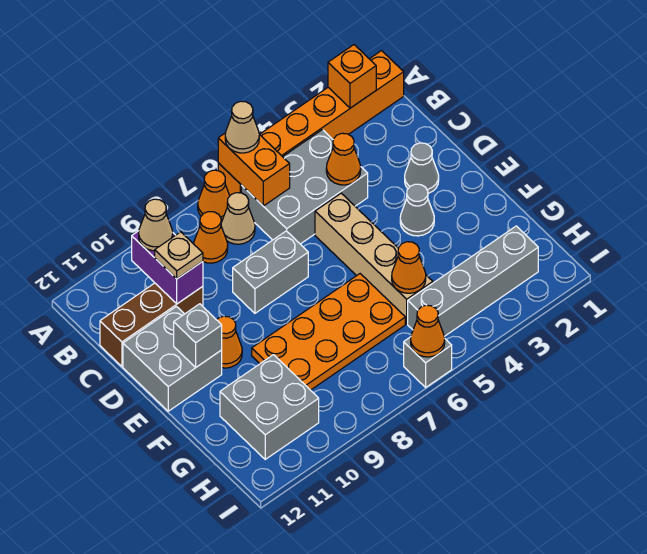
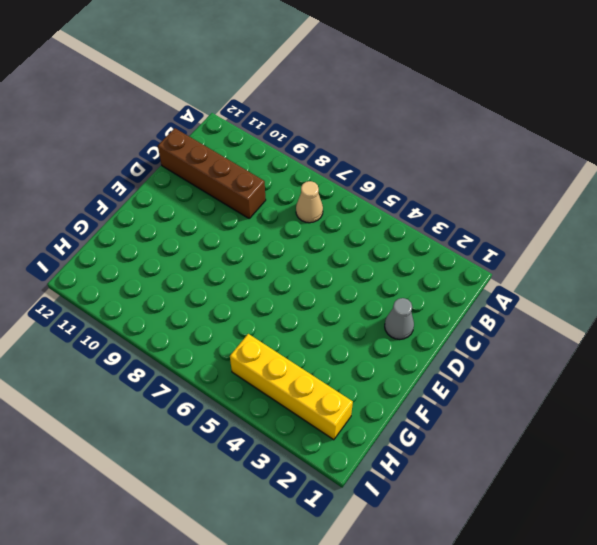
brown brick C9:C12 level 1 -> brown brick C10:C12 level 1
yellow brick H2:H5 level 1 -> grey brick H2:H5 level 1
none -> orange brick A1:A6 level 1
none -> orange cone A7 level 1
none -> grey brick B4:C6 level 1

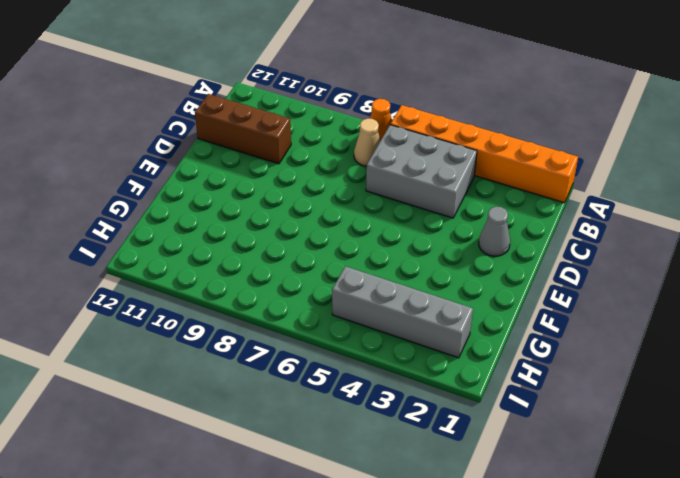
none -> orange cone B8 level 1
none -> tan brick D5:G5 level 1
none -> grey brick D7:D8 level 1

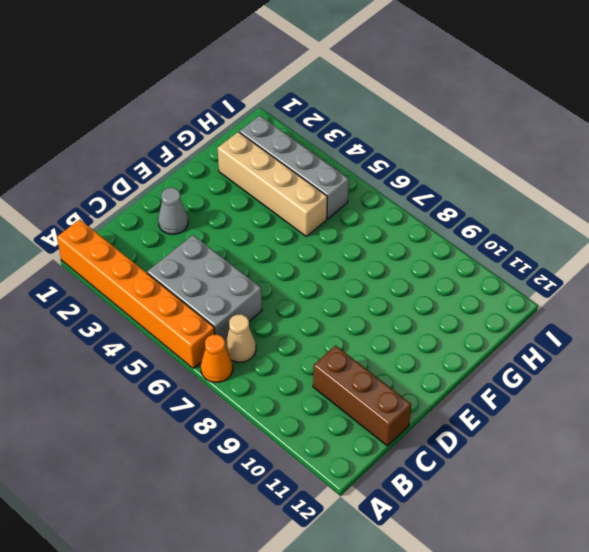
tan brick G2:G5 level 1 -> tan brick D5:G5 level 1
none -> orange cone B8 level 1
none -> grey brick D7:D8 level 1
none -> grey brick D11:E12 level 1

